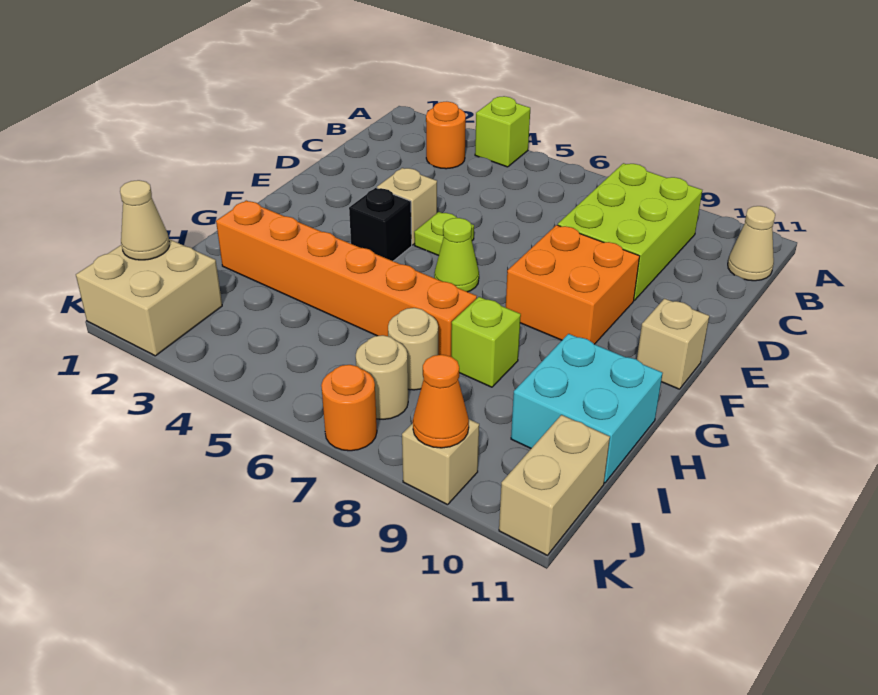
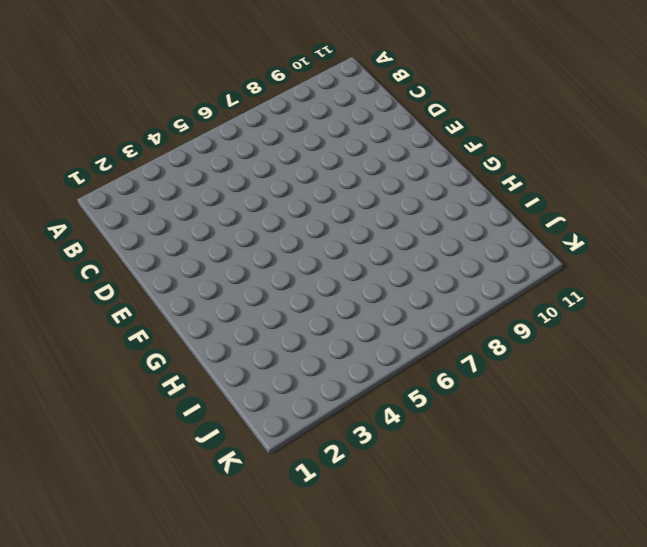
none -> lime brick A4 level 1
none -> orange round brick B3 level 1
none -> lime brick B8:D9 level 1

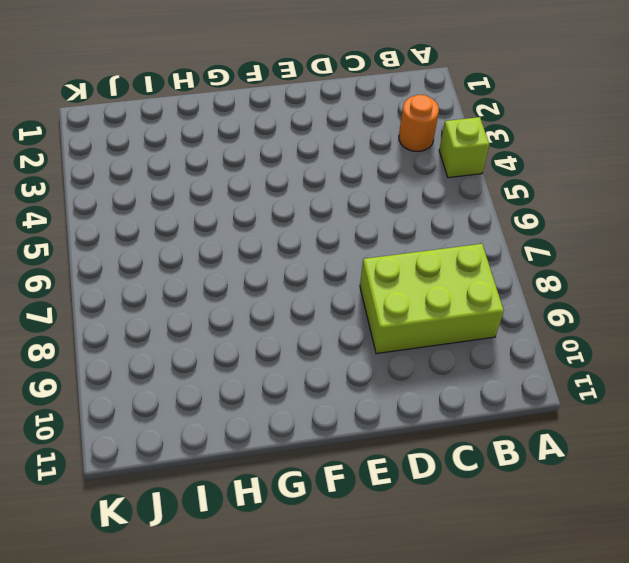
none -> tan cone B11 level 1
none -> tan brick E4 level 1
none -> lime plate E5 level 1

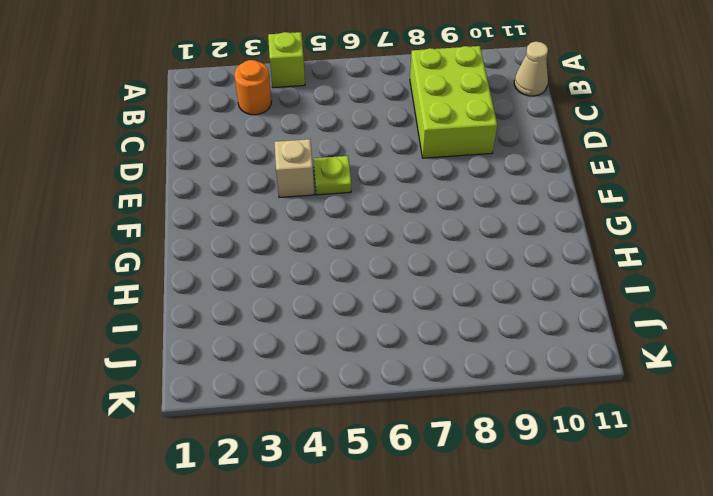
none -> orange brick E8:F9 level 1
none -> black brick F4 level 1
none -> lime cone F6 level 1

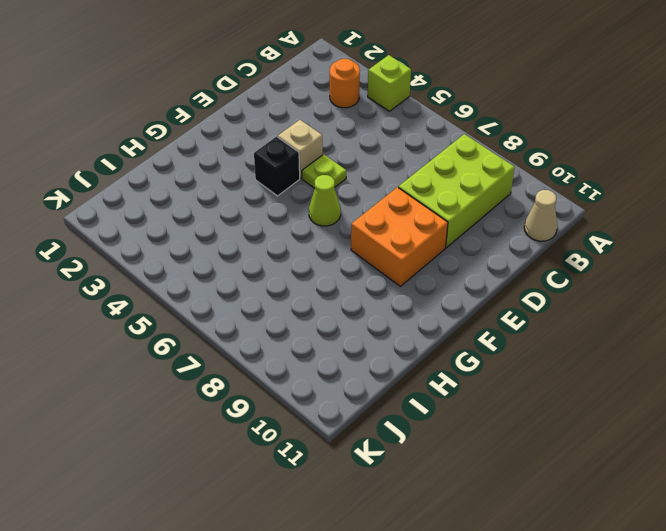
none -> tan brick F11 level 1
none -> orange brick H2:H7 level 1
none -> lime brick H8 level 1

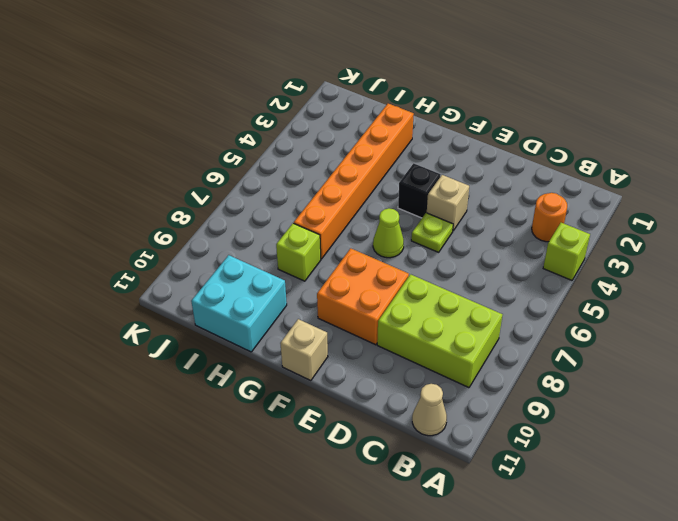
none -> tan round brick I7 level 1
none -> tan brick J1:K2 level 1
none -> tan round brick J7 level 1

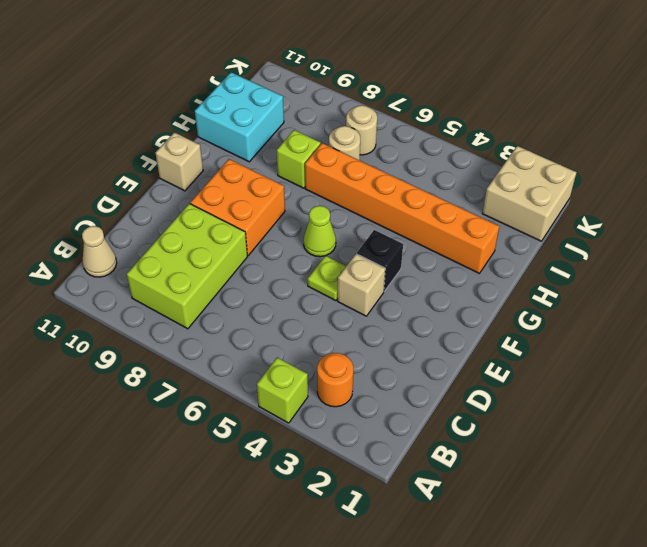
none -> tan brick J11:K11 level 1
none -> orange round brick K7 level 1
none -> tan brick K9 level 1

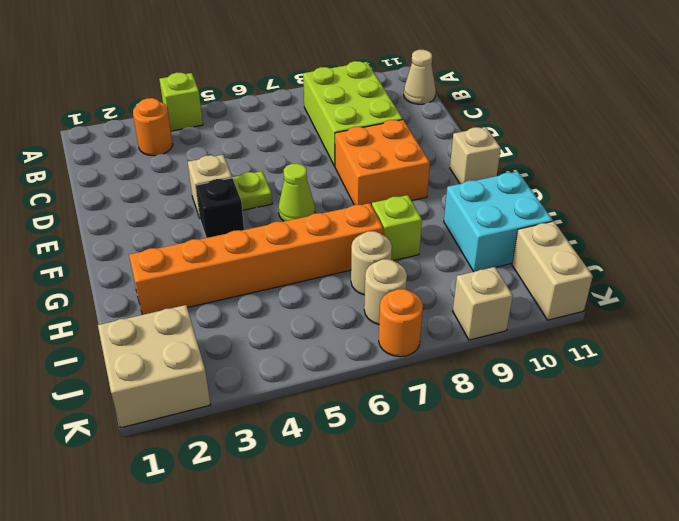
none -> tan cone J1 level 2
none -> orange cone K9 level 2

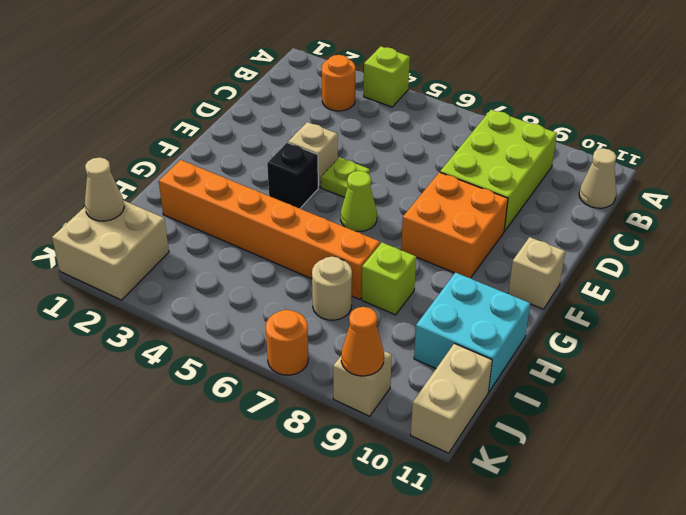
none -> tan round brick J7 level 1

